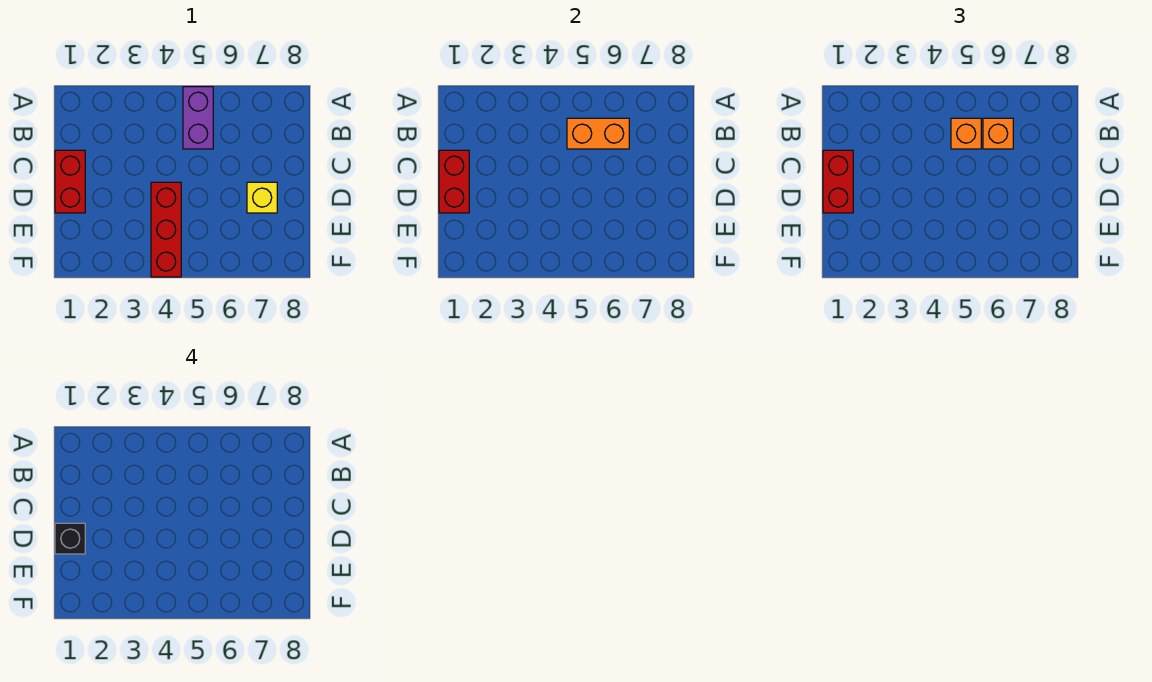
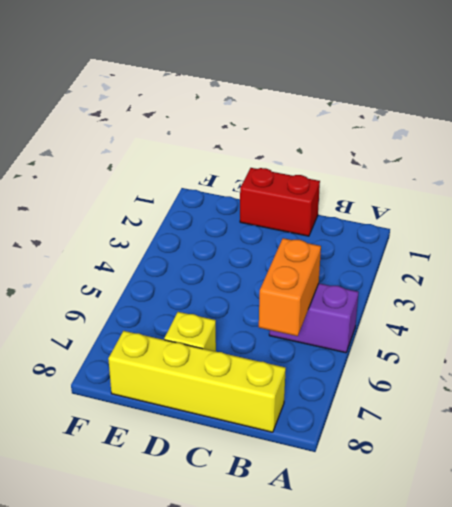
yellow brick B8:E8 level 1 -> none
none -> red brick D4:F4 level 1
none -> red brick C1:D1 level 2

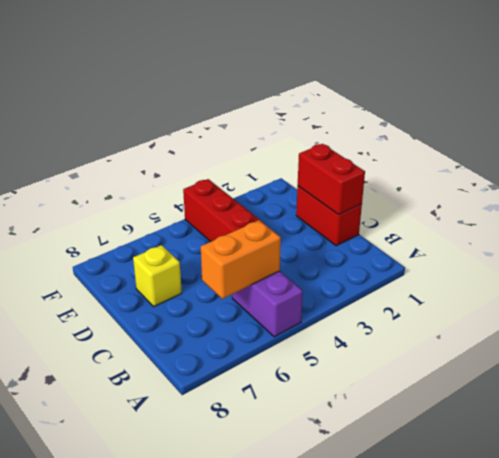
none -> orange brick B5 level 3
none -> orange brick B6 level 3

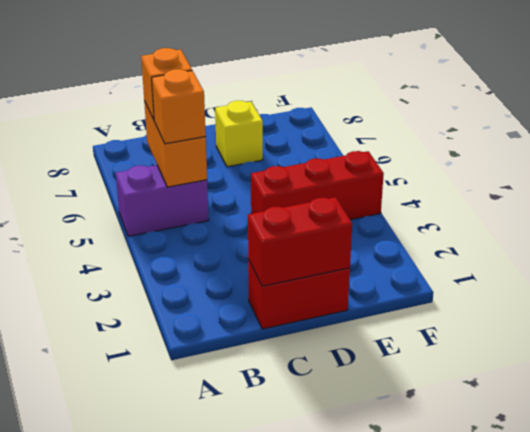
none -> red brick C1:D1 level 3
none -> black brick D1 level 4

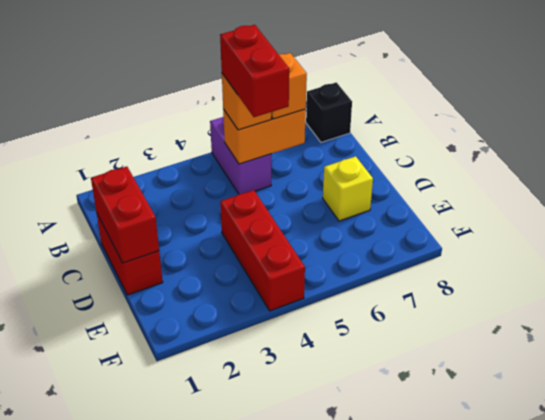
black brick A8 level 1 -> black brick D1 level 4
red brick B5:C5 level 4 -> red brick C1:D1 level 3

